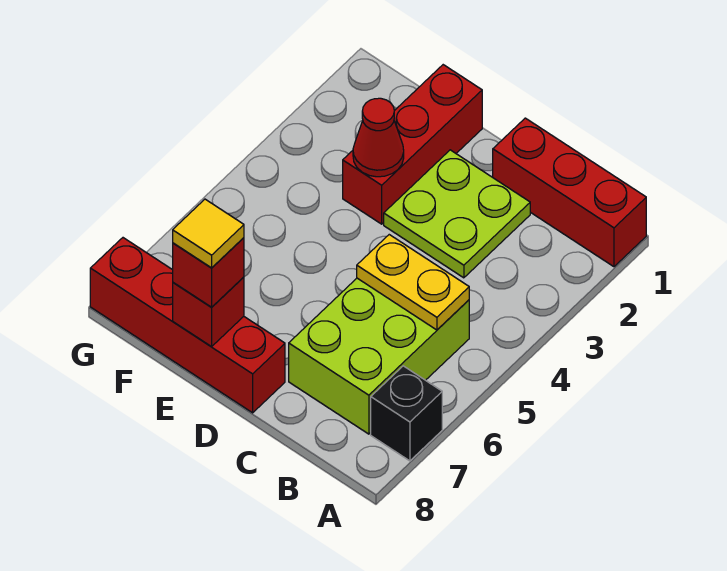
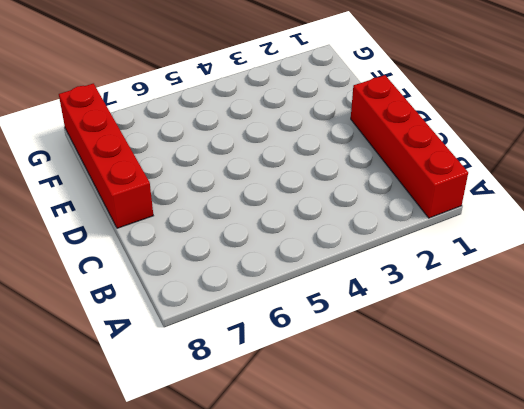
red brick A1:D1 level 1 -> red brick A1:C1 level 1
none -> black brick A7 level 1
none -> lime brick B5:C7 level 1

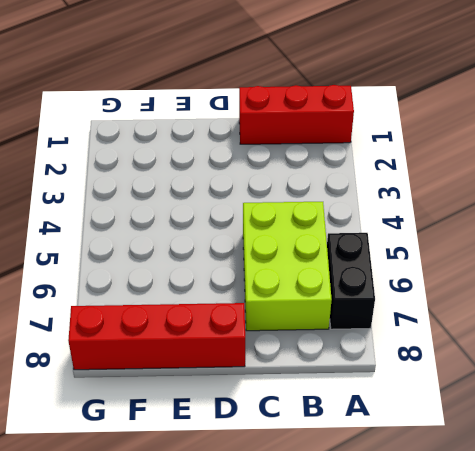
black brick A6:A7 level 1 -> black brick A7 level 1
none -> lime plate C2:D3 level 1
none -> red brick E1:E3 level 1

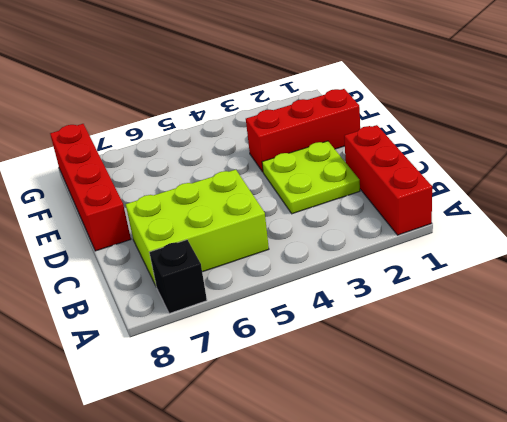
none -> yellow plate B5:C5 level 2
none -> red cone E3 level 2

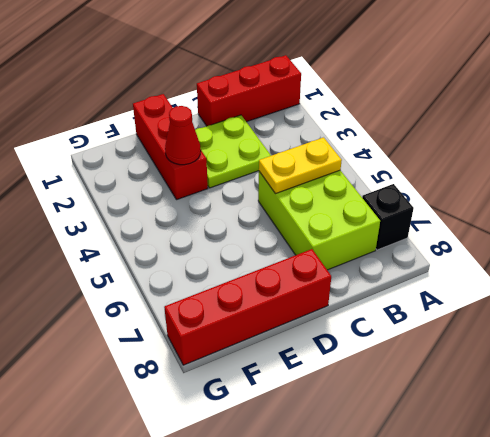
none -> red brick E8 level 2
none -> red brick E8 level 3

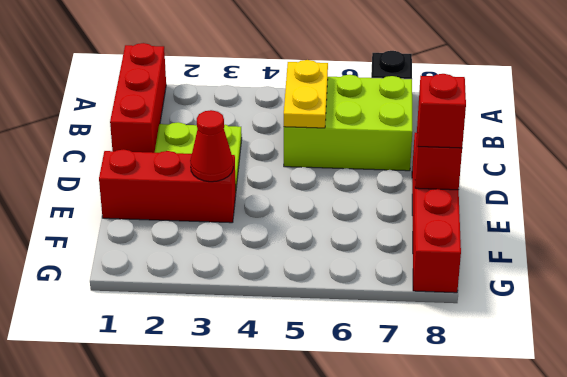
none -> yellow tile E8 level 4

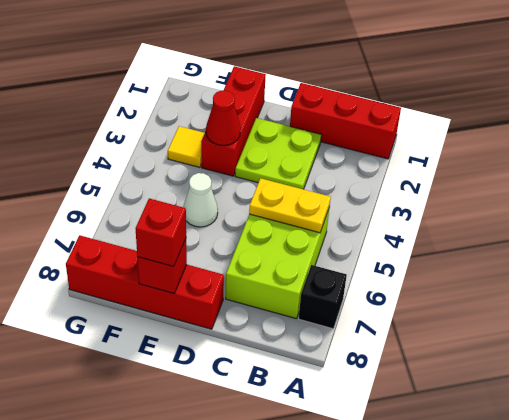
white cone E5 level 1 -> none
yellow tile F3 level 1 -> yellow tile E8 level 4

